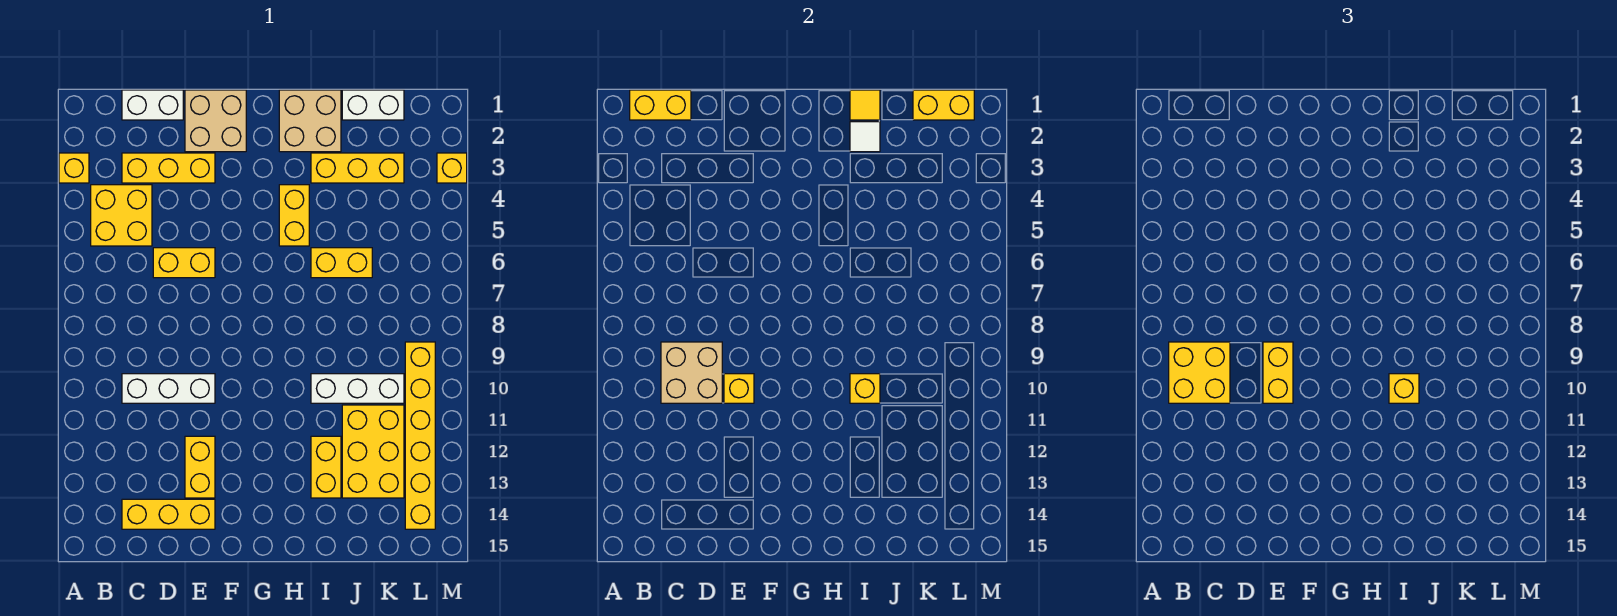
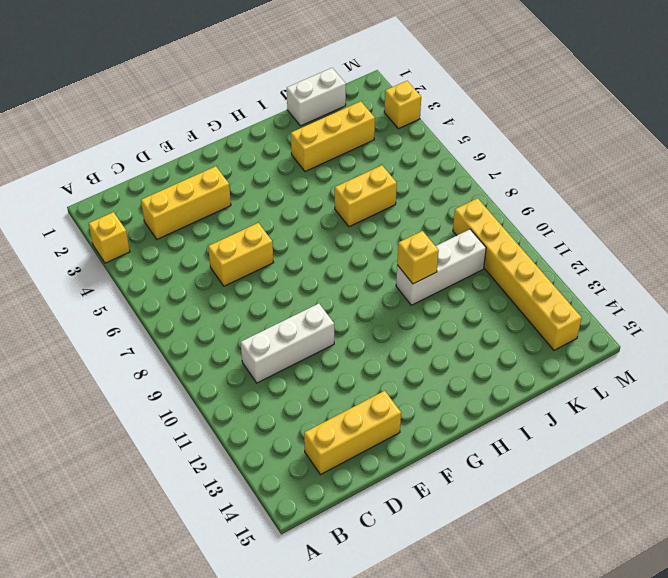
none -> yellow brick B4:C5 level 1
none -> white brick C1:D1 level 1
none -> tan brick E1:F2 level 1

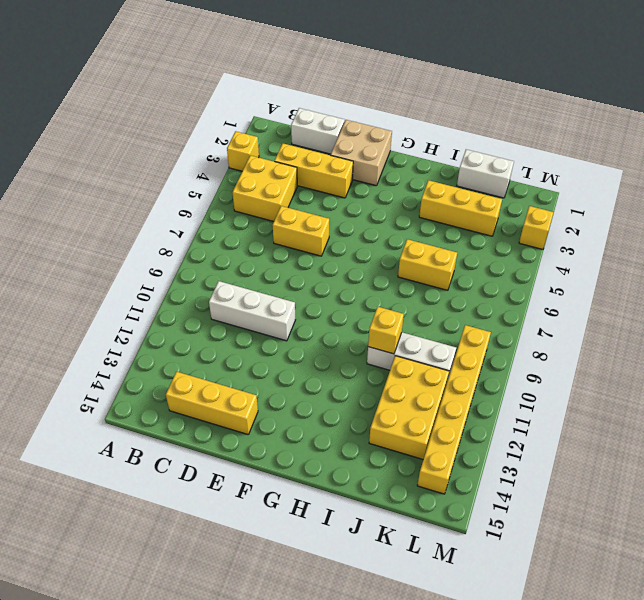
none -> yellow brick E12:E13 level 1
none -> tan brick H1:I2 level 1
none -> yellow brick H4:H5 level 1

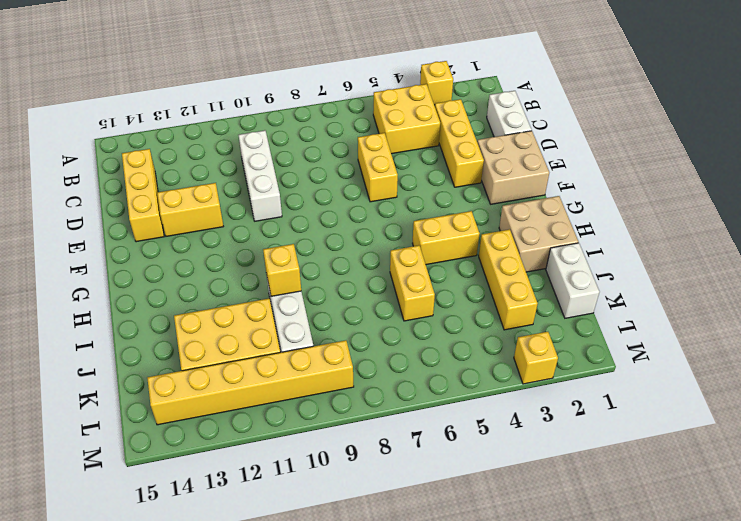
none -> yellow brick I12:I13 level 1
none -> yellow brick B1:C1 level 2
none -> tan brick C9:D10 level 2

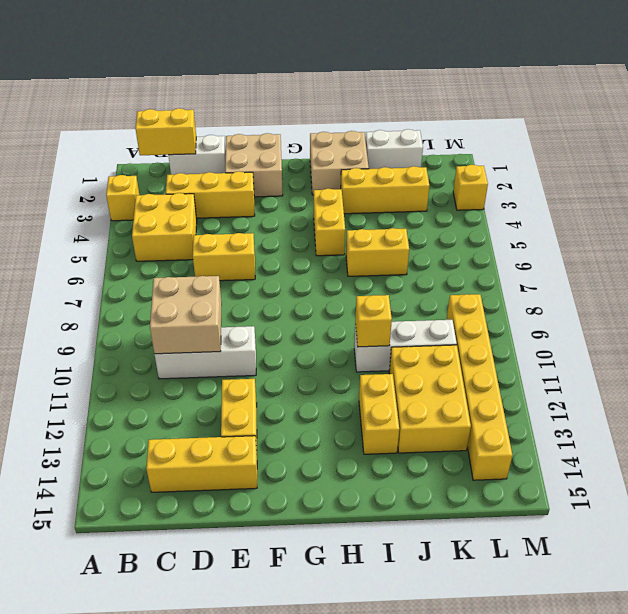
none -> yellow brick E10 level 2
none -> yellow tile I1 level 2
none -> white tile I2 level 2

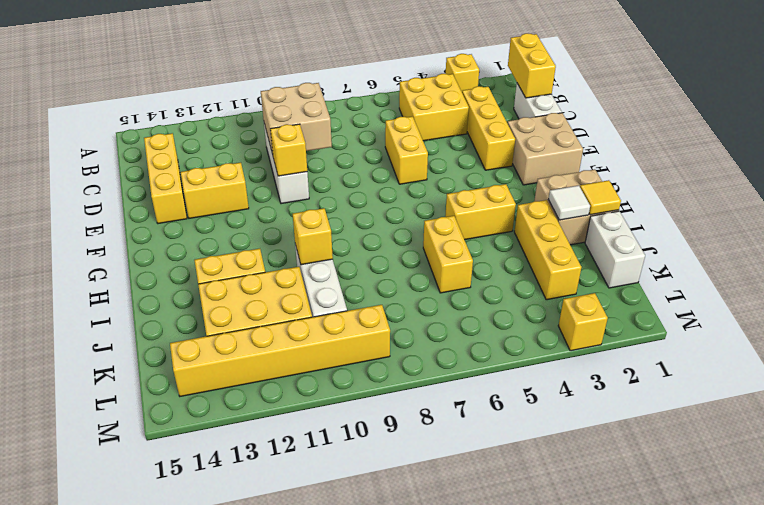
none -> yellow brick K1:L1 level 2
none -> yellow brick B9:C10 level 3
none -> yellow brick E9:E10 level 3

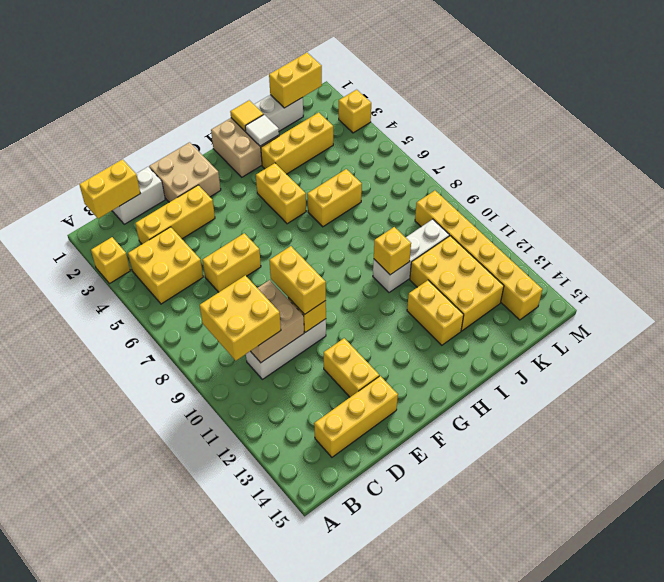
none -> yellow brick I10 level 3

